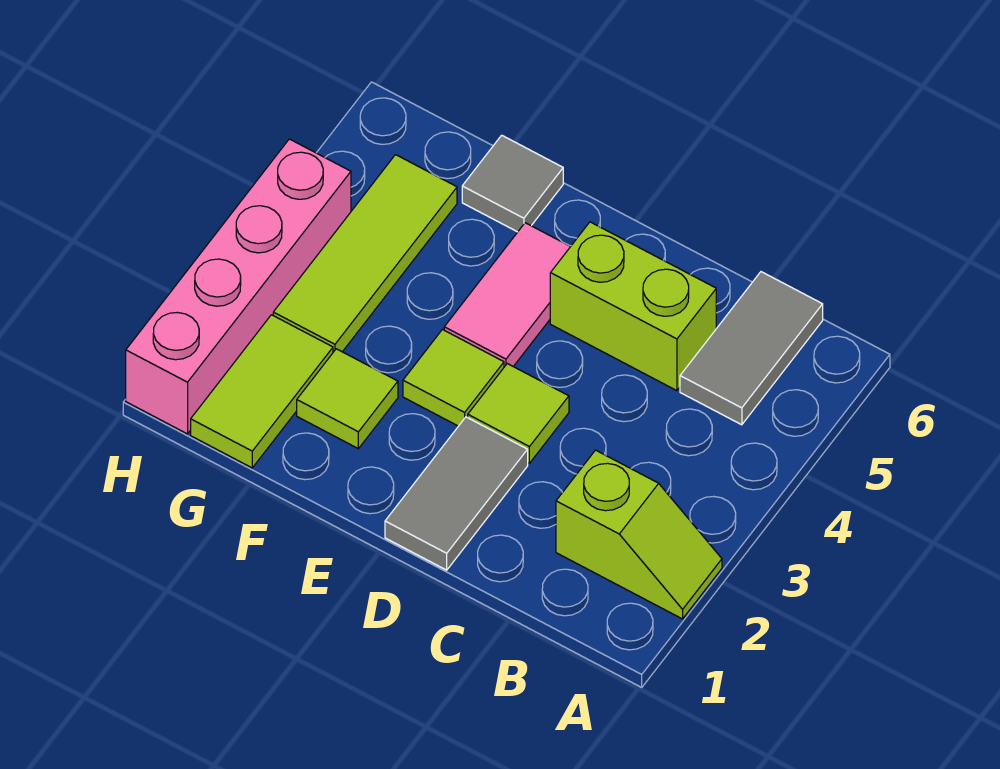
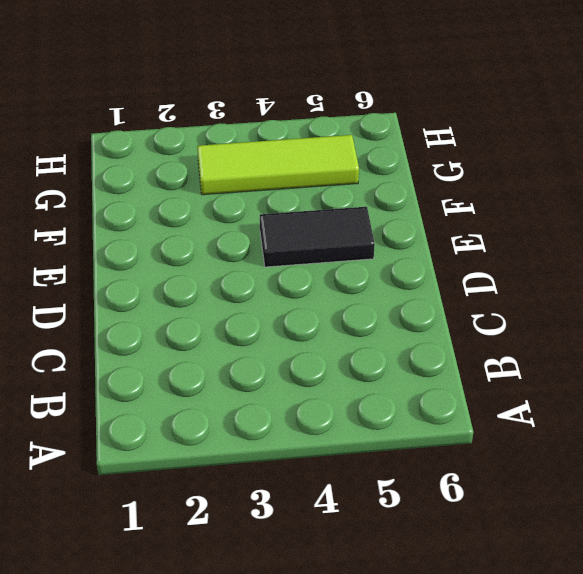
black tile E4:E5 level 1 -> pink tile E4:E5 level 1
none -> lime slope A2:B2 level 1 top B
none -> grey tile B5:B6 level 1
none -> lime brick C5:D5 level 1

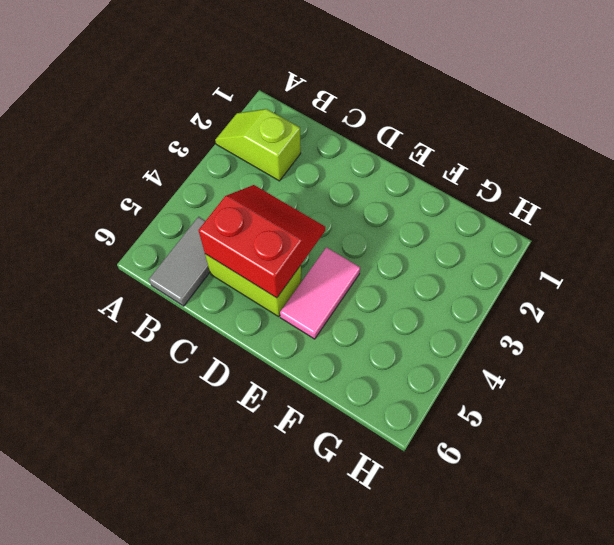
red slope C4:D5 level 2 top 5 -> none
none -> grey tile D1:D2 level 1
none -> lime tile D3 level 1
none -> lime tile E3 level 1

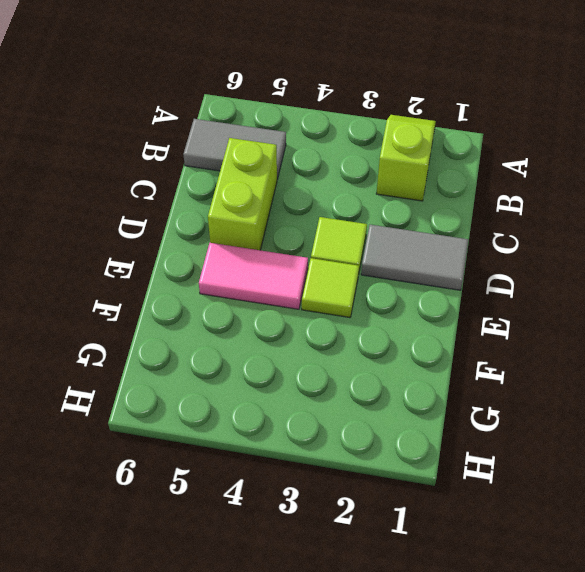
none -> lime tile F2 level 1
none -> grey tile F6 level 1
none -> lime tile G1:G2 level 1

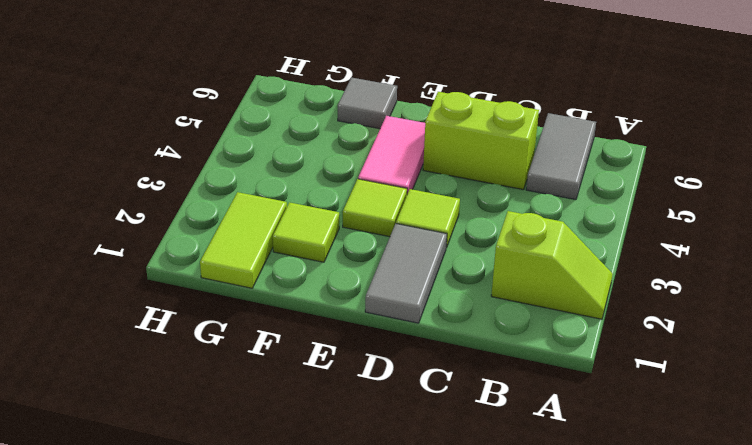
none -> lime tile G3:G5 level 1
none -> pink brick H1:H4 level 1

